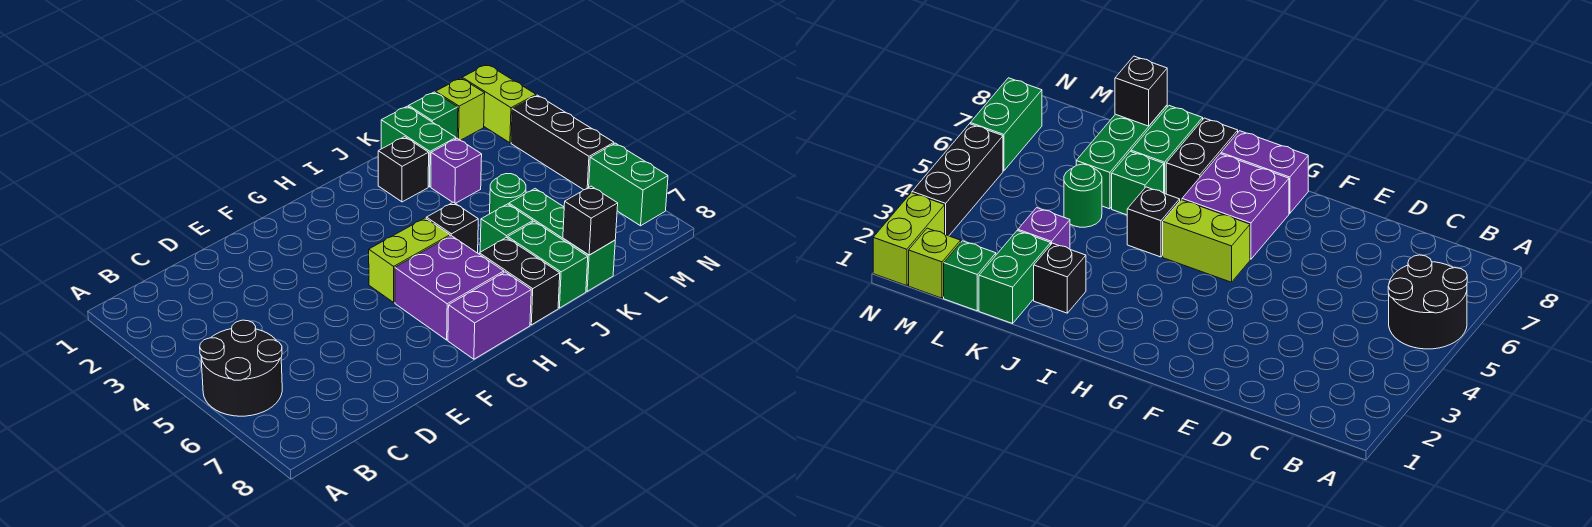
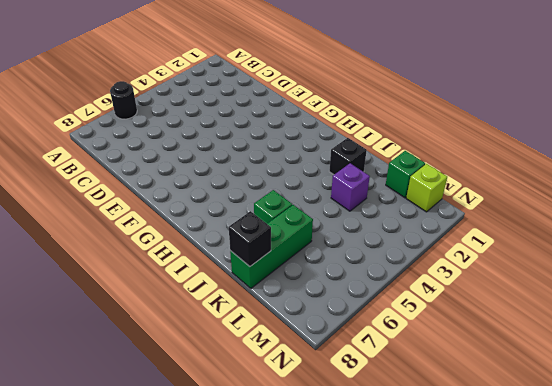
black round brick A6 level 1 -> black round brick A5:B6 level 1
none -> lime brick G5:H5 level 1
none -> purple brick G6:H7 level 1
none -> purple brick G8:H8 level 1

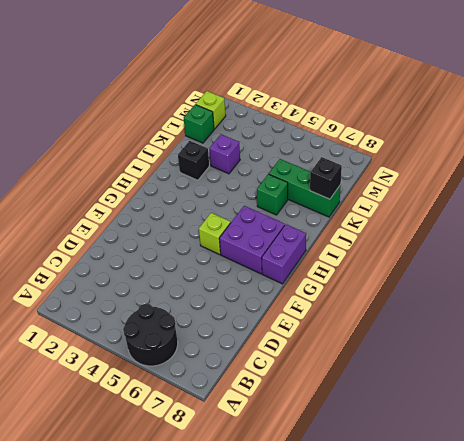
lime brick G5 level 1 -> lime brick G5:H5 level 1
none -> black brick I5 level 1
none -> black brick I7:I8 level 1
none -> green brick J7:J8 level 1

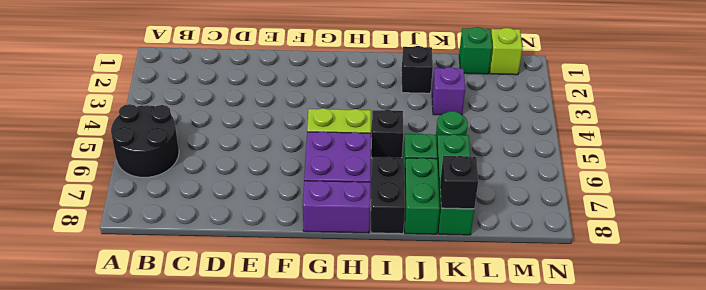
none -> green brick K1:K2 level 1
none -> lime brick N1:N2 level 1
none -> black brick N3:N5 level 1

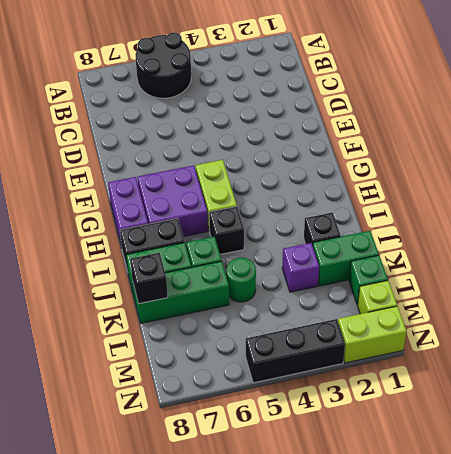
none -> green brick N6:N7 level 1

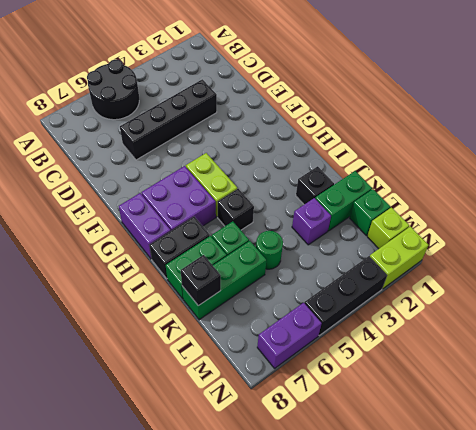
black brick D3:D6 level 1 -> none
purple brick N6:N7 level 1 -> green brick N6:N7 level 1

